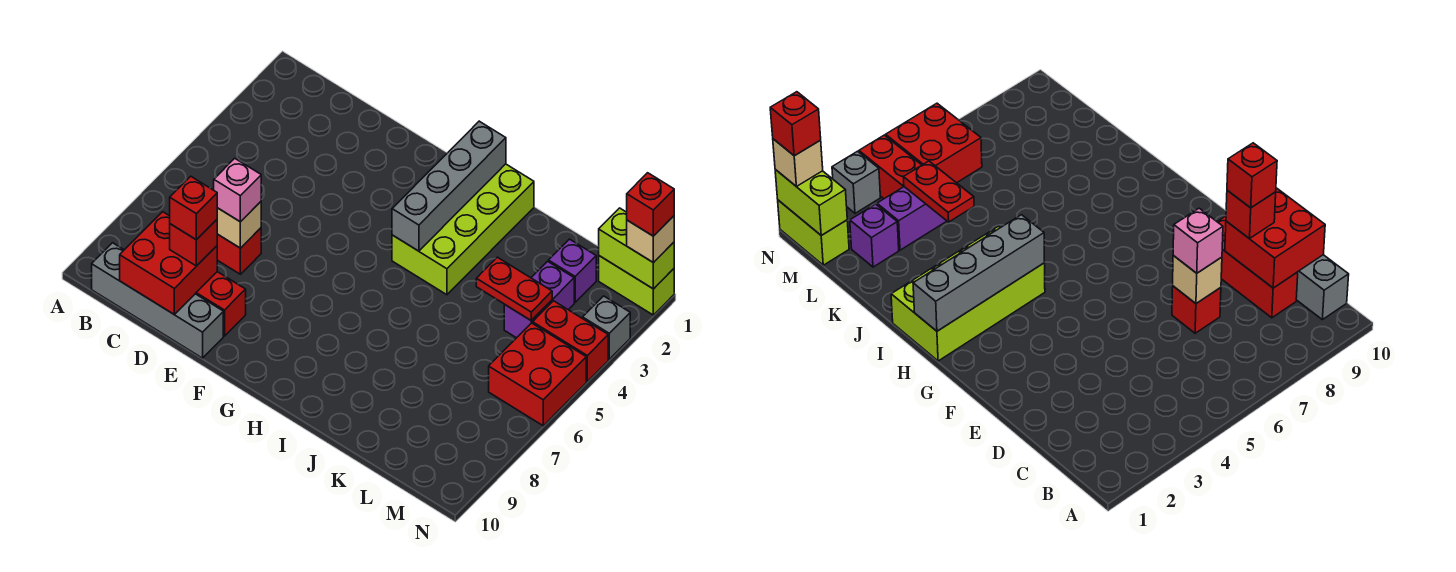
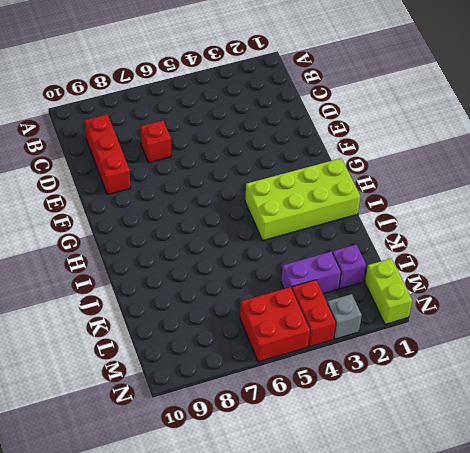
none -> grey brick B10:E10 level 1
none -> red brick C9:D10 level 2
none -> tan brick D7 level 2

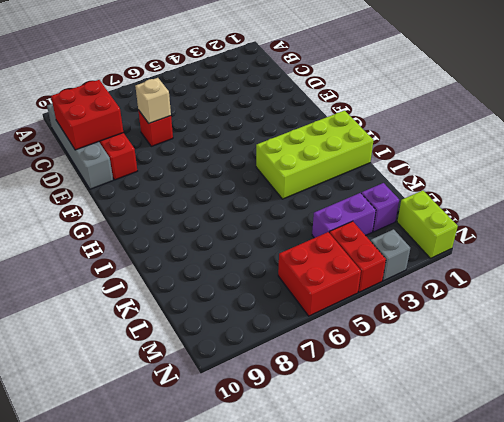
none -> grey brick H1:H4 level 2
none -> red plate K4:L4 level 2
none -> lime brick M1:N1 level 2

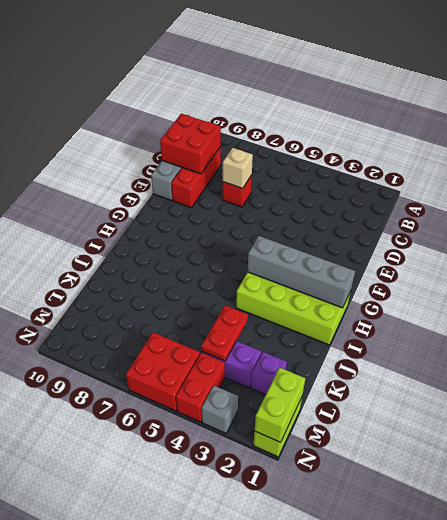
none -> pink brick D7 level 3
none -> red brick D9 level 3
none -> tan brick N1 level 3

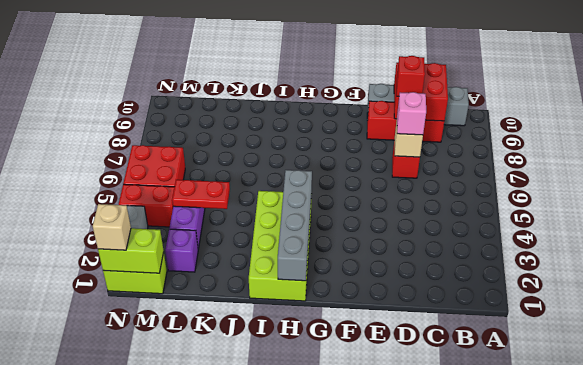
none -> red brick D9 level 4
none -> red brick N1 level 4

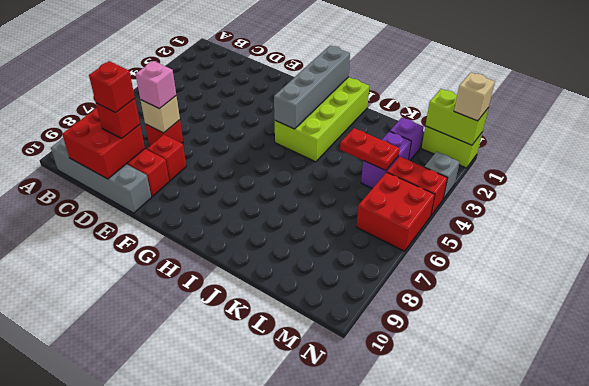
red brick E8 level 1 -> red brick N1 level 4

